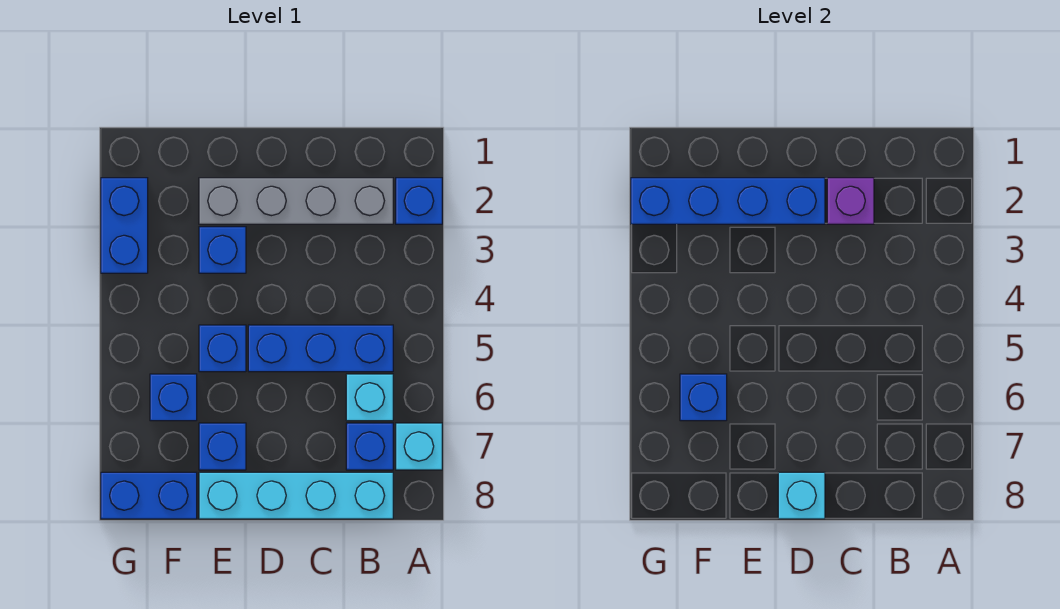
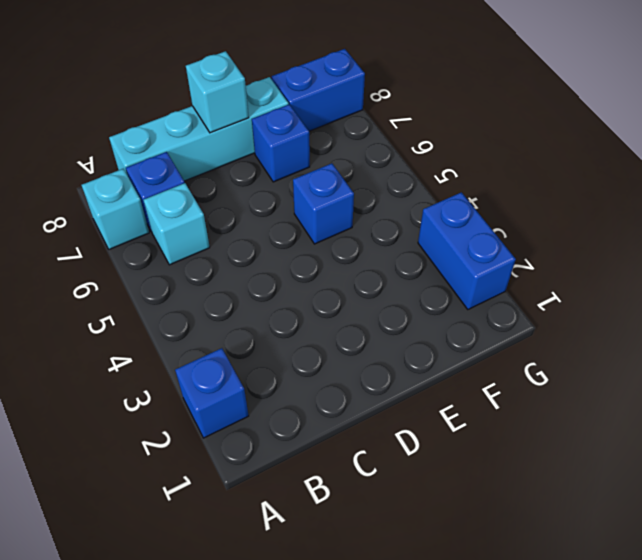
none -> grey brick B2:E2 level 1
none -> blue brick B5:D5 level 1
none -> blue brick E3 level 1

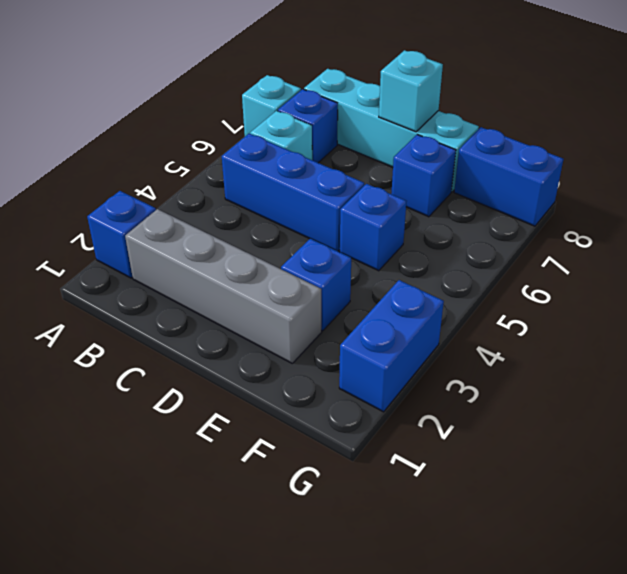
none -> blue brick F6 level 1
none -> purple brick C2 level 2
none -> blue brick D2:G2 level 2

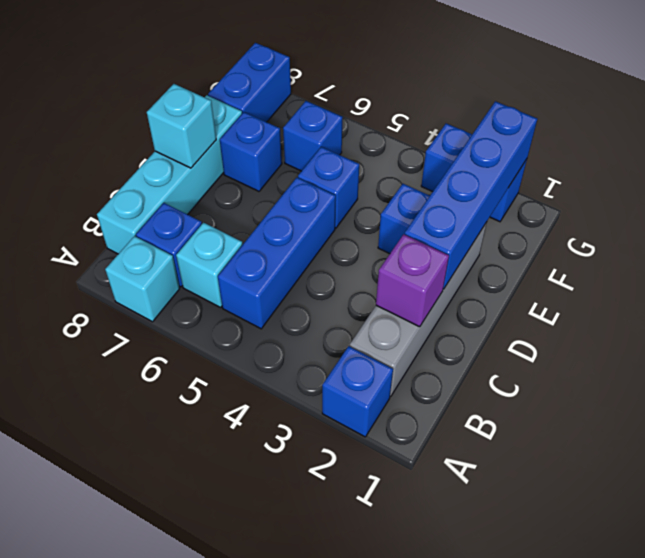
none -> blue brick F6 level 2

